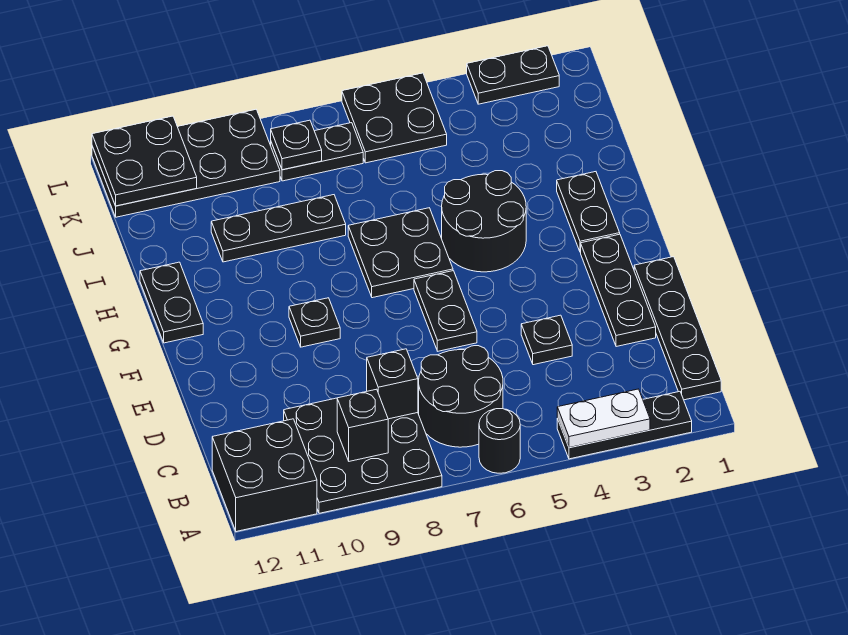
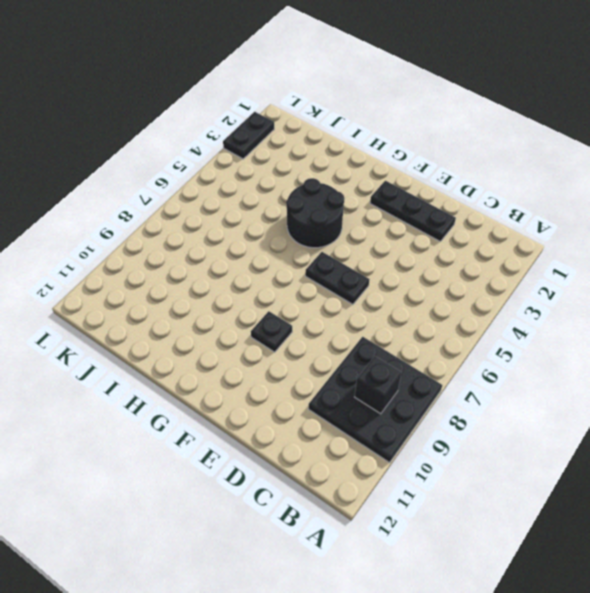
none -> black plate A2:A4 level 1
none -> black round brick A6 level 1
none -> black brick A11:B12 level 1

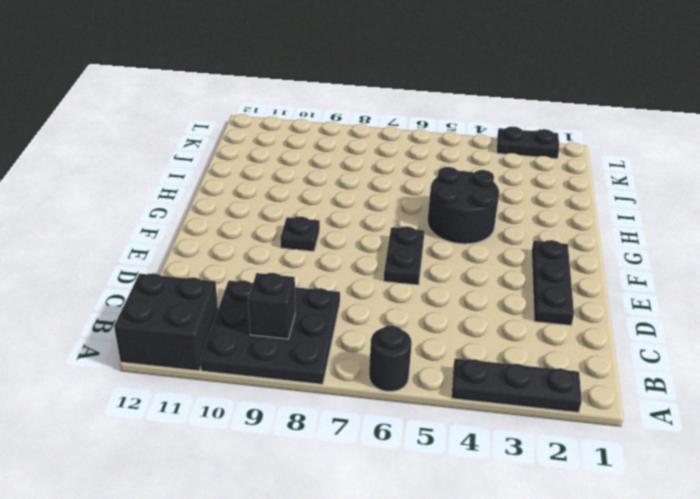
none -> black plate B1:E1 level 1
none -> black round brick B6:C7 level 1
none -> black plate D4 level 1

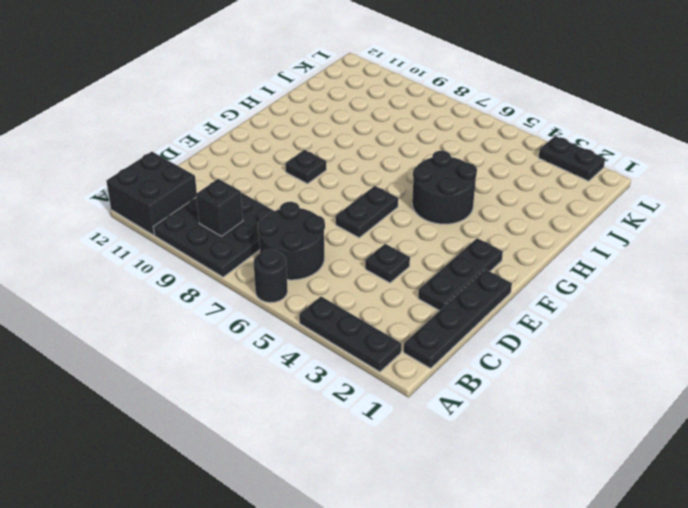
none -> black plate G2:H2 level 1
none -> black plate G6:H7 level 1
none -> black plate G12:H12 level 1

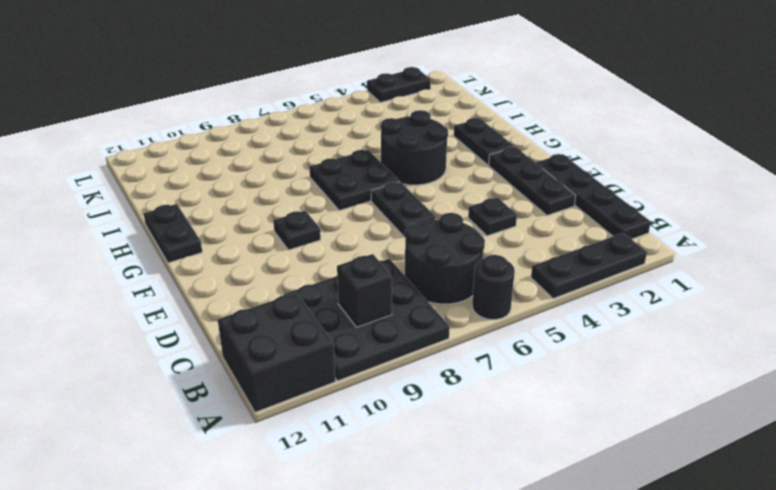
none -> black plate I8:I10 level 1
none -> black plate K5:L6 level 1
none -> black plate K7:K8 level 1

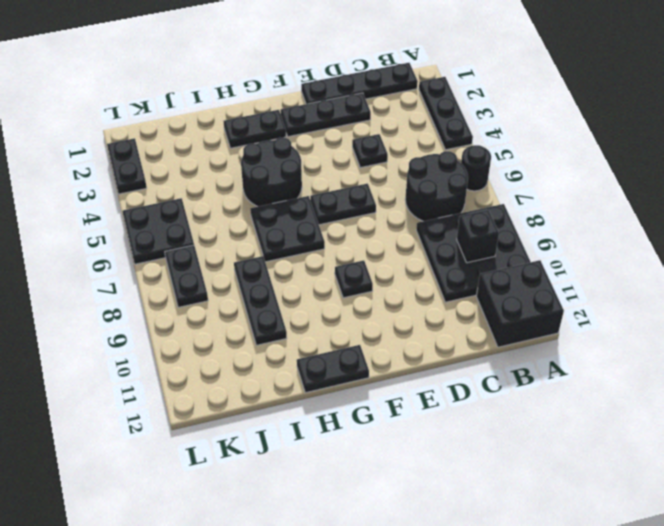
none -> black plate K9:L12 level 1
none -> white plate A3:A4 level 2
none -> black brick C8 level 2

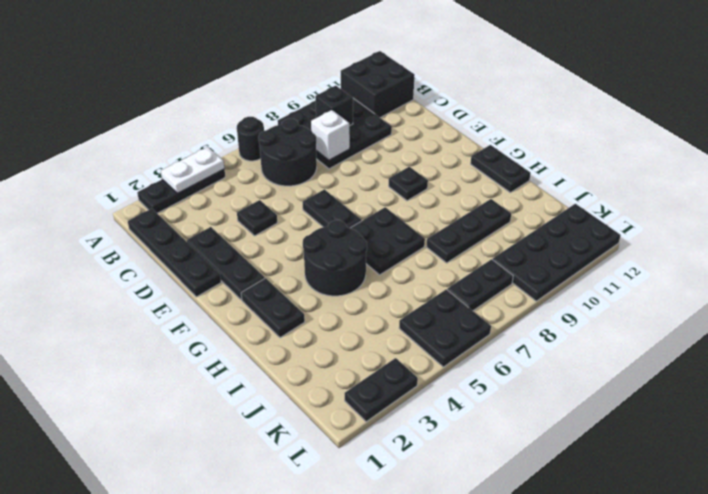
white brick C8 level 2 -> black brick C8 level 2
none -> black plate K8 level 2
none -> black plate K11:L12 level 2

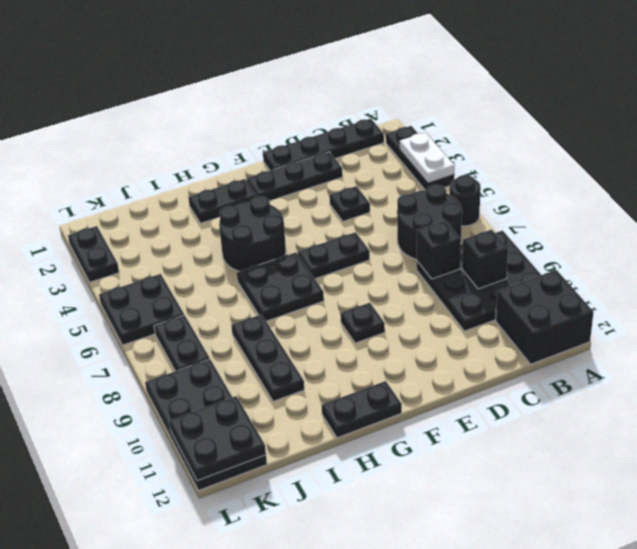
none -> black plate K8 level 2

